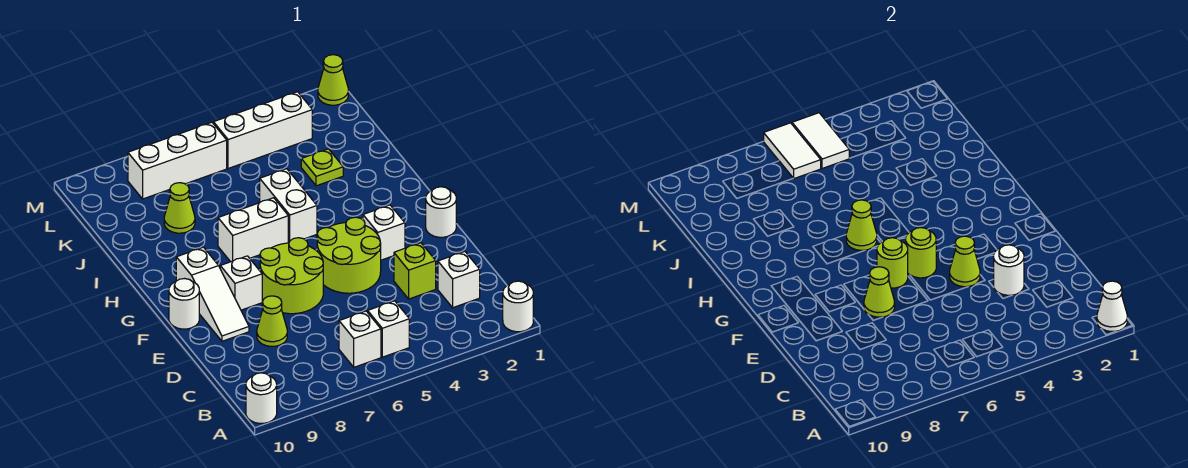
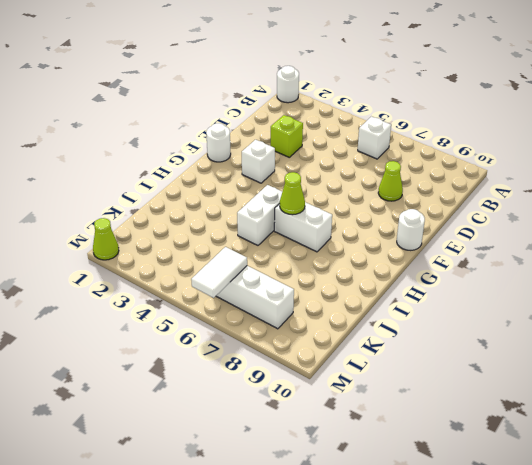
none -> white round brick A10 level 1
none -> white brick B5 level 1
none -> white brick C2 level 1
none -> lime round brick E4:F5 level 1

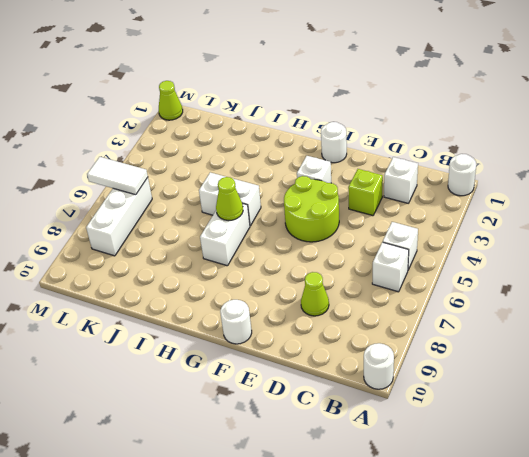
none -> lime round brick E6:F7 level 1
none -> white slope E9:G9 level 1 top G
none -> white brick F8 level 1
none -> lime plate J3 level 1

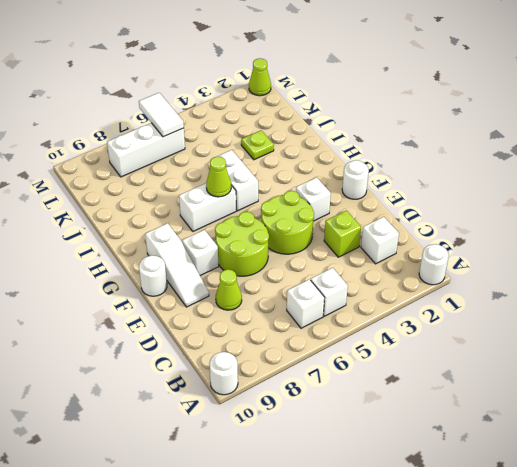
none -> lime cone J8 level 1
none -> white brick L3:L5 level 1
none -> white cone A1 level 2
none -> white round brick D3 level 2

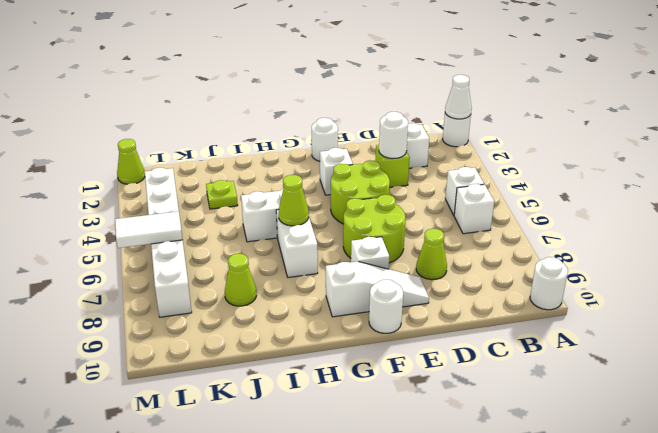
none -> lime cone E4 level 2
none -> lime cone E7 level 2
none -> lime round brick F5 level 2
none -> lime round brick F6 level 2

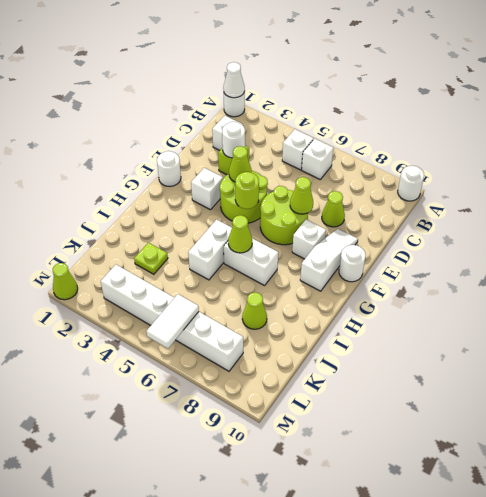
none -> lime round brick F6 level 2
none -> white tile L5:M5 level 2

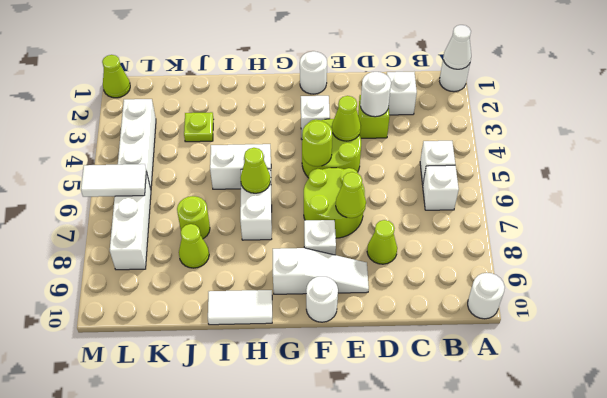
white tile H10:I10 level 1 -> white tile L5:M5 level 2
lime round brick J7 level 1 -> lime round brick F6 level 2

